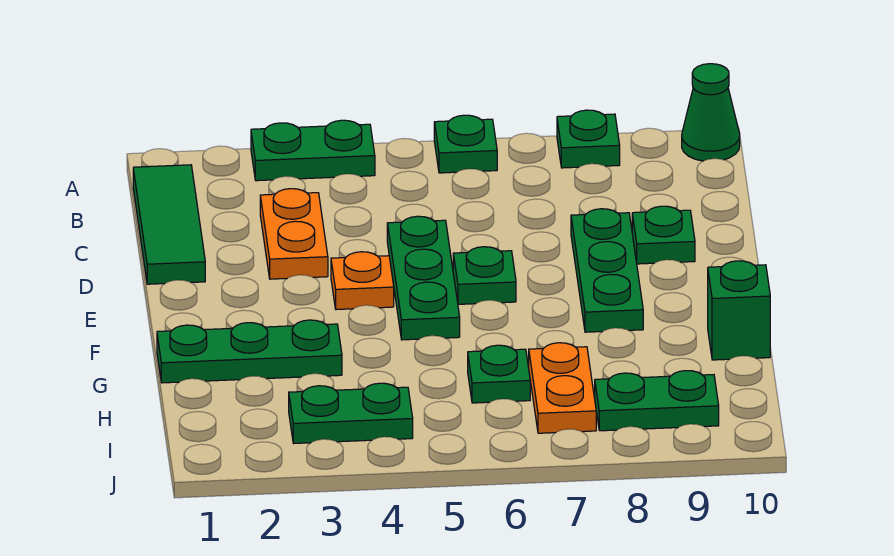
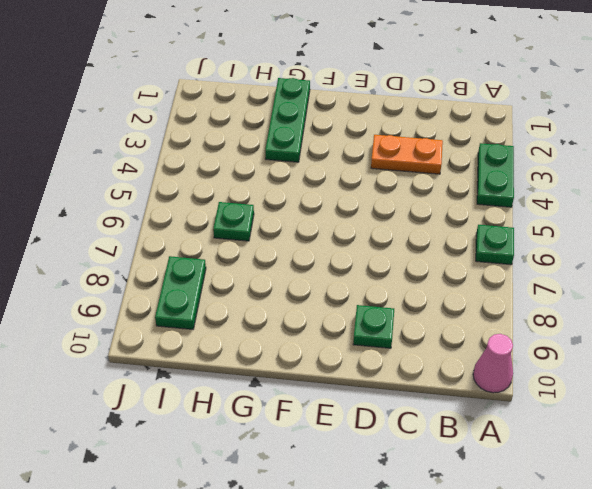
pink cone A10 level 1 -> green cone A10 level 1
none -> green plate A8 level 1
none -> green tile B1:D1 level 1
none -> green plate D5:F5 level 1

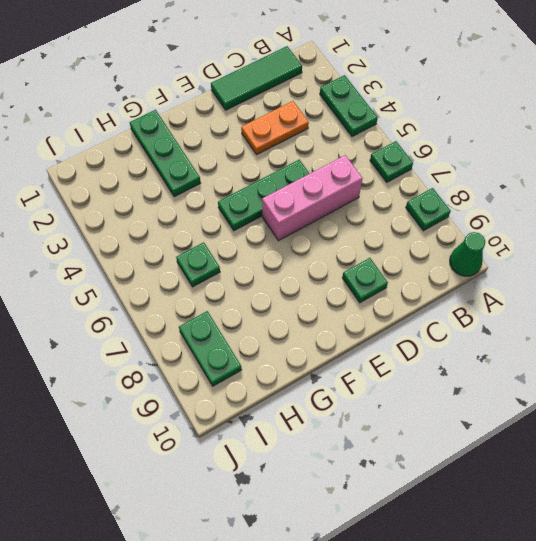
pink brick C6:E6 level 1 -> green plate E6 level 1
none -> green plate D8:F8 level 1
none -> orange plate E4 level 1
none -> green brick G10 level 1

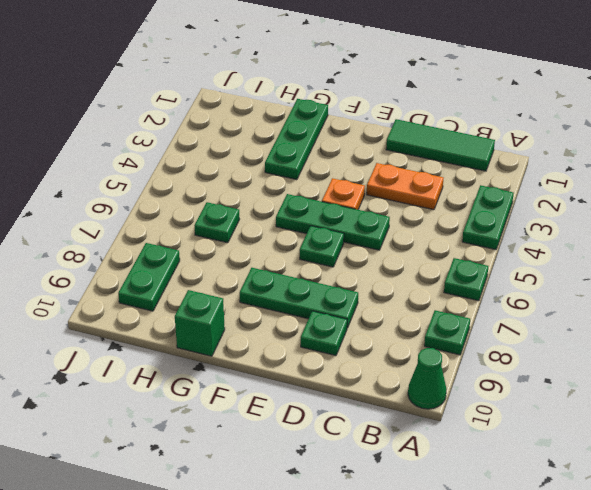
none -> orange plate H7:I7 level 1
none -> green plate I3:I4 level 1

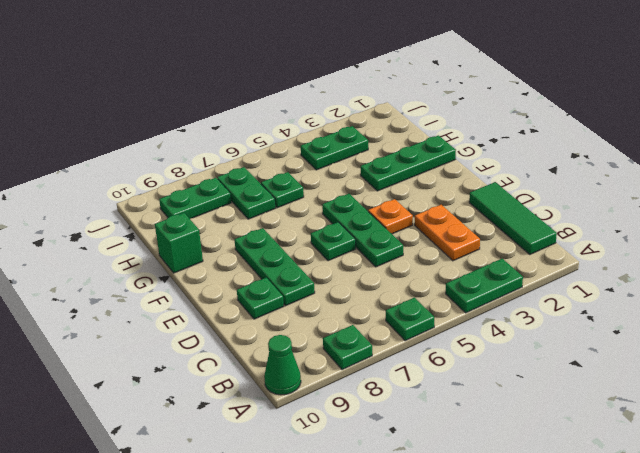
green plate H7:I7 level 1 -> orange plate H7:I7 level 1

